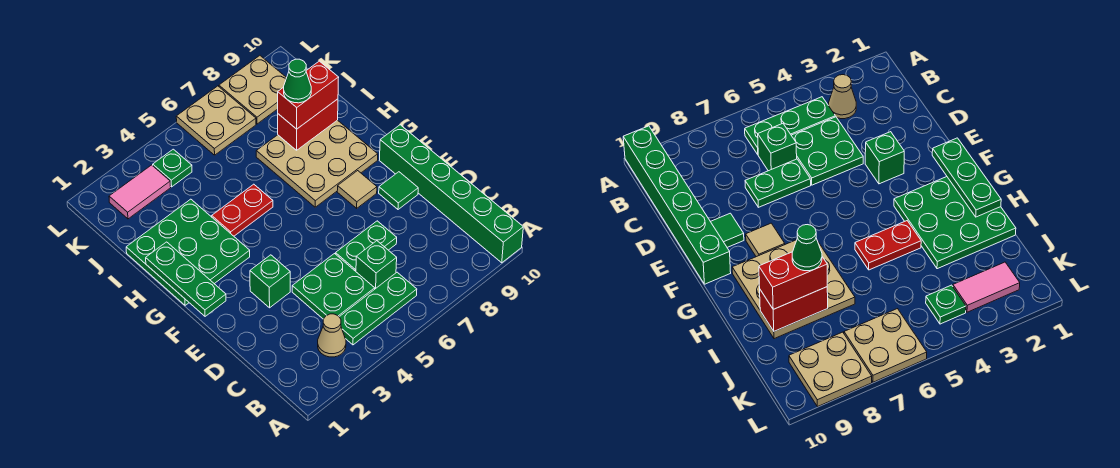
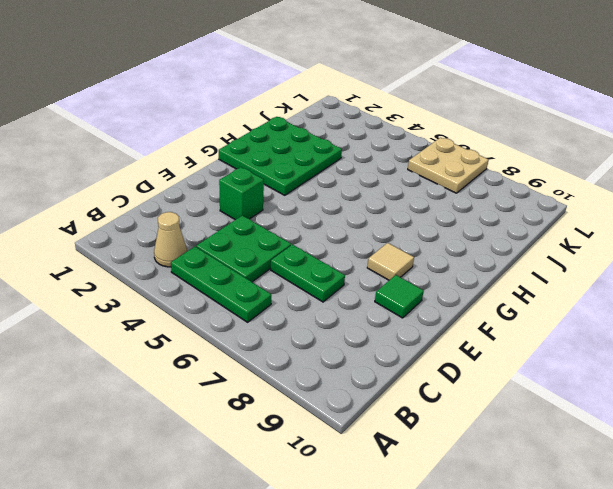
none -> green brick A10:F10 level 1
none -> green brick C6 level 1
none -> tan plate G7:I9 level 1

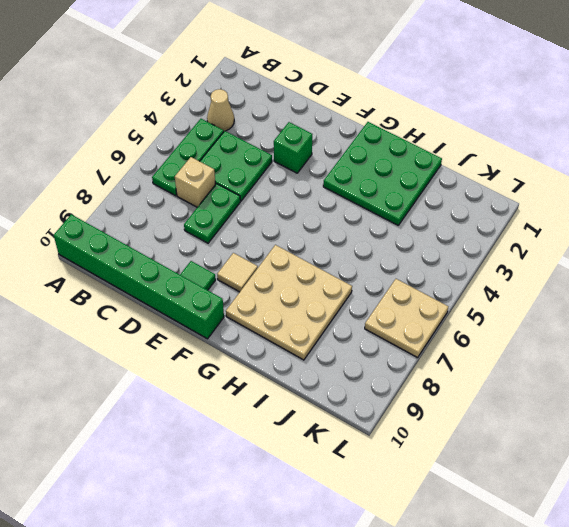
tan brick C6 level 1 -> green brick C6 level 1
none -> red plate H4:H5 level 1
none -> pink tile K2:K3 level 1
none -> green plate K4 level 1

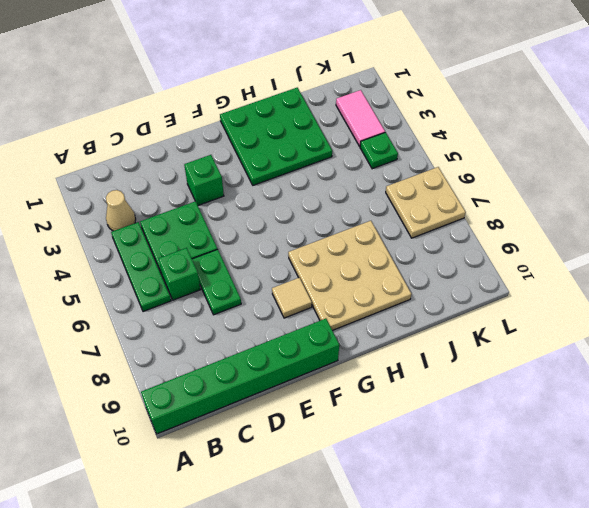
none -> green tile E9 level 1
none -> red plate H4:H5 level 1
none -> tan plate K8:L9 level 1

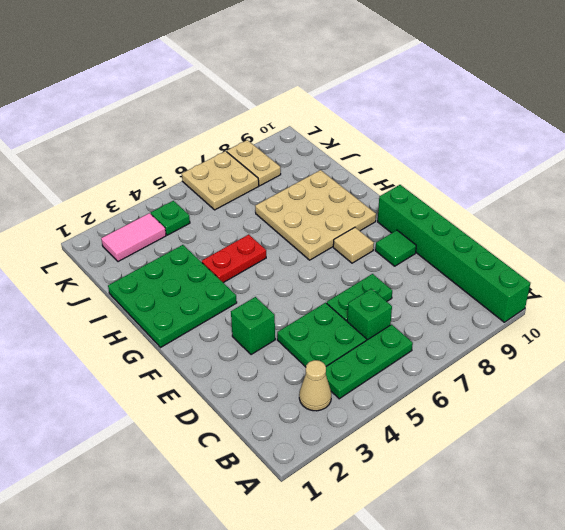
tan plate K8:L8 level 1 -> tan plate K8:L9 level 1
none -> green plate F1:H1 level 2
none -> red brick I8:I9 level 2
none -> red brick I8:I9 level 3

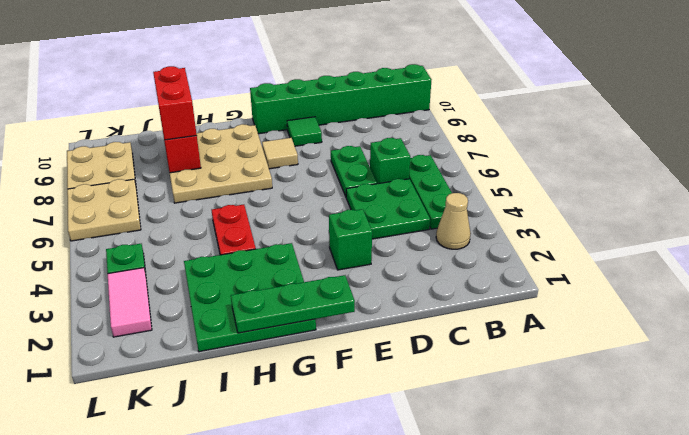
none -> green cone I8 level 4

